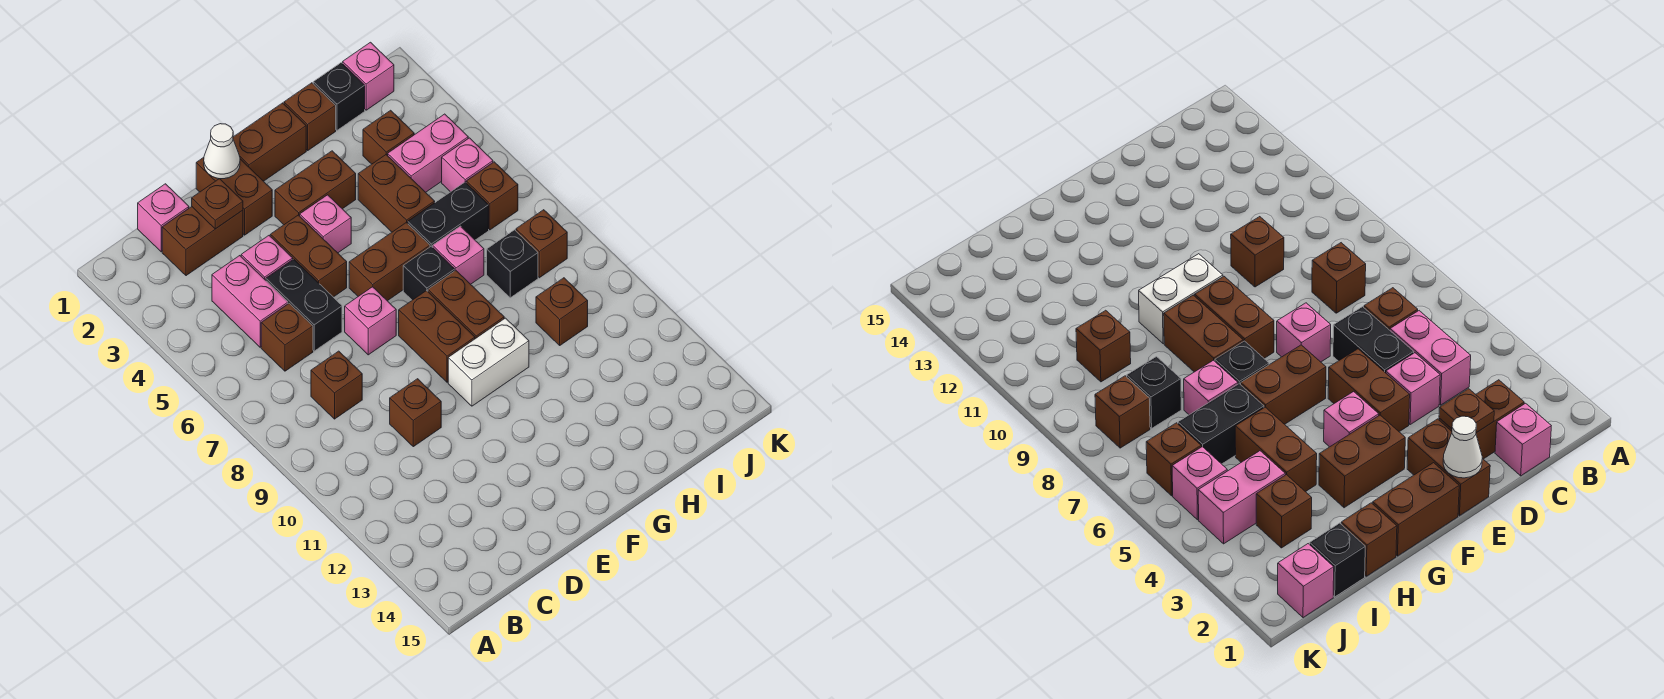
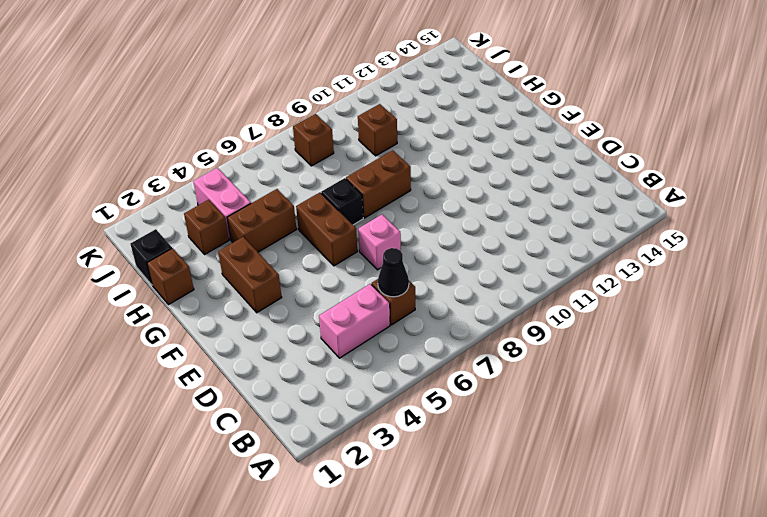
black cone C6 level 2 -> none
none -> pink brick C1 level 1
none -> brown brick C2:D2 level 1
none -> brown brick C8 level 1
none -> pink brick D4 level 1

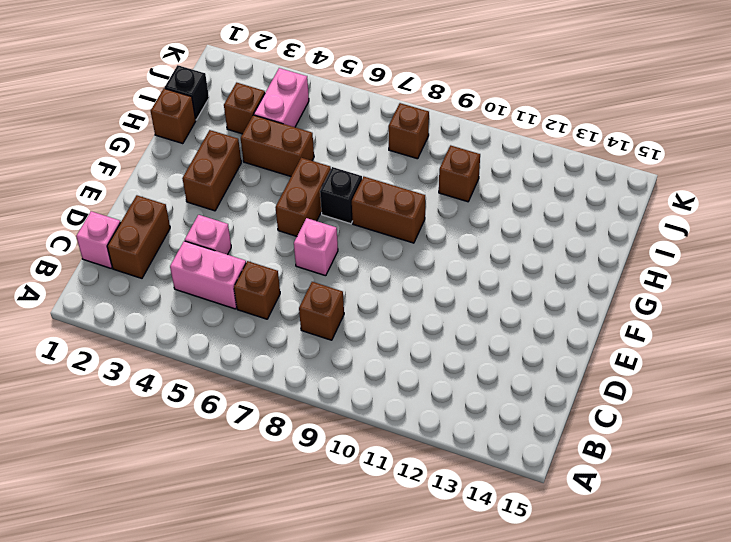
none -> black brick D5:D6 level 1
none -> brown brick D10 level 1
none -> brown brick E1:E2 level 1
none -> brown brick E4:E5 level 1

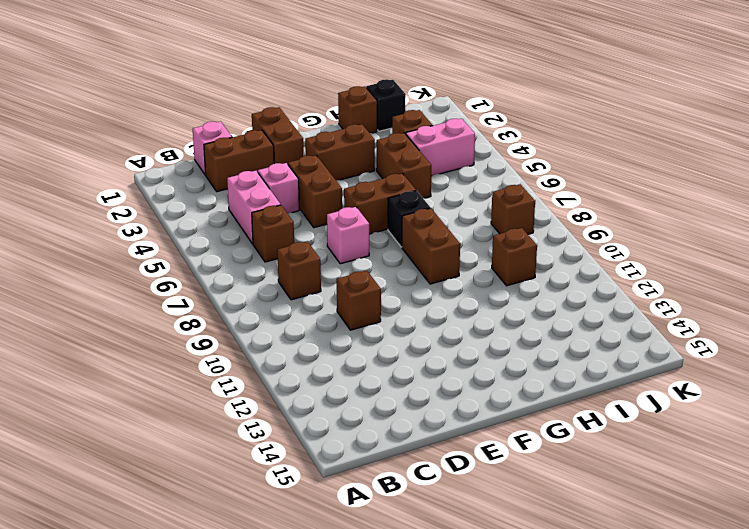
none -> black brick D5:D6 level 1
none -> brown brick F1:G1 level 1
none -> pink brick F4 level 1
none -> brown brick F8:F9 level 1

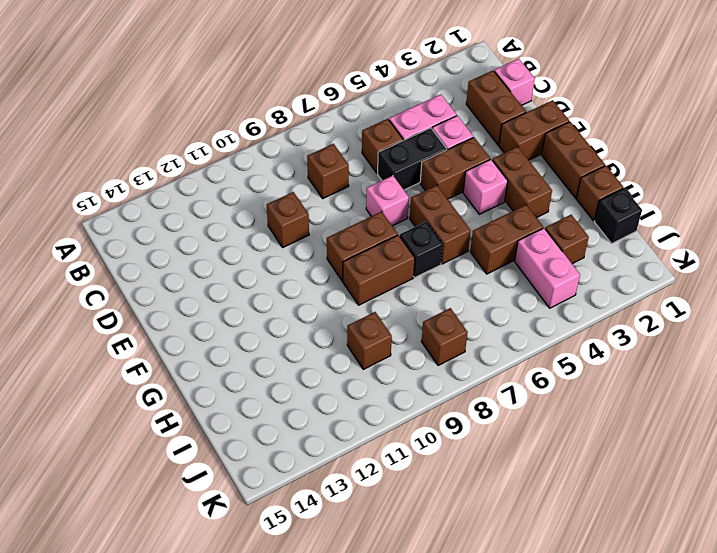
none -> white brick F10:G10 level 1
none -> black brick H6:I6 level 1
none -> pink brick H7 level 1
none -> black brick I8 level 1

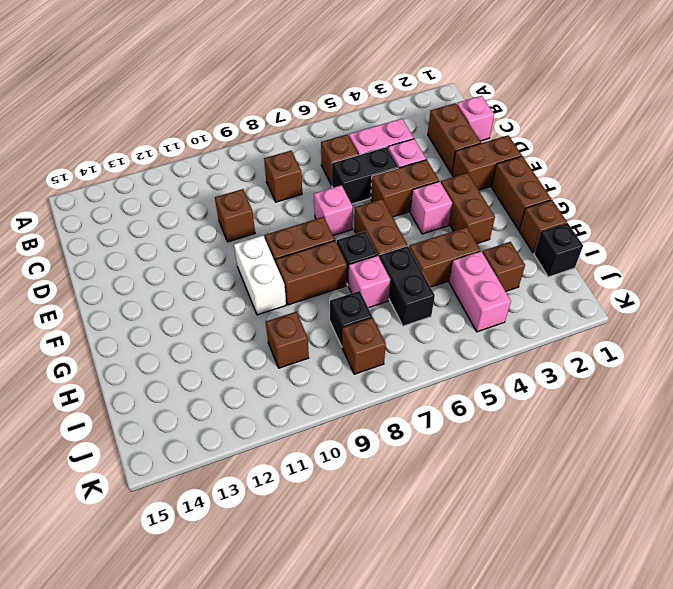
none -> pink brick J1 level 1
none -> pink brick J5 level 1
none -> brown brick J6 level 1
none -> brown plate D2 level 2

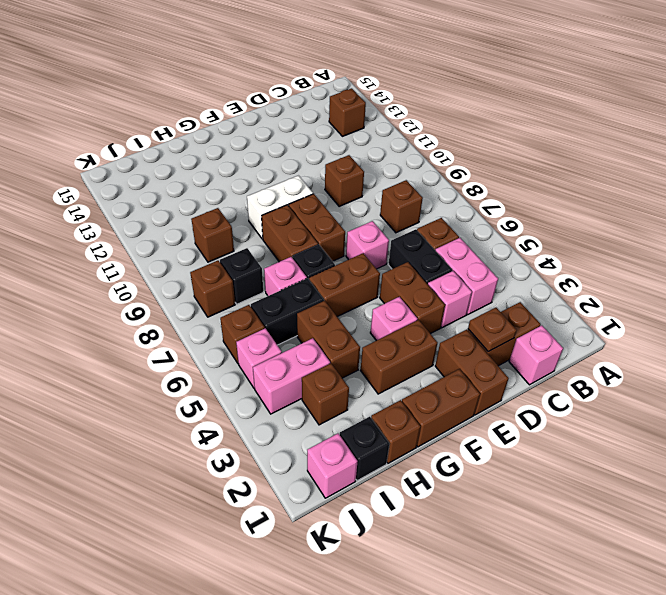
brown brick B13 level 1 -> none
none -> white cone E1 level 2

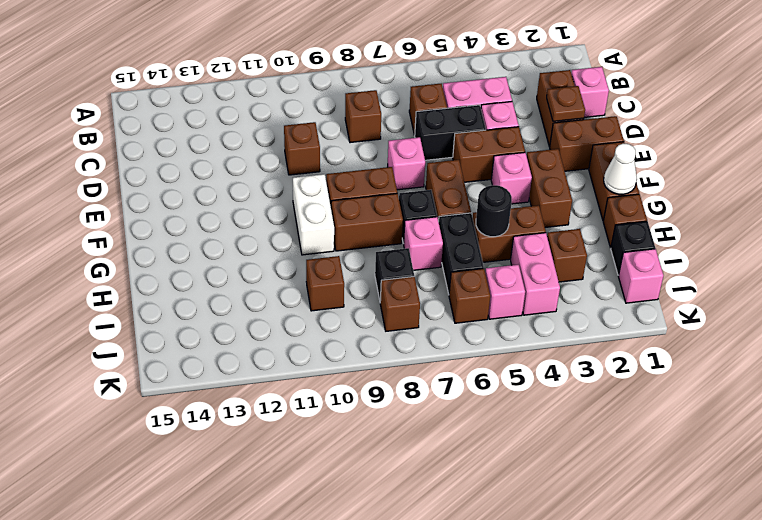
white cone G1 level 2 -> white cone E1 level 2
black round brick H5 level 2 -> none

